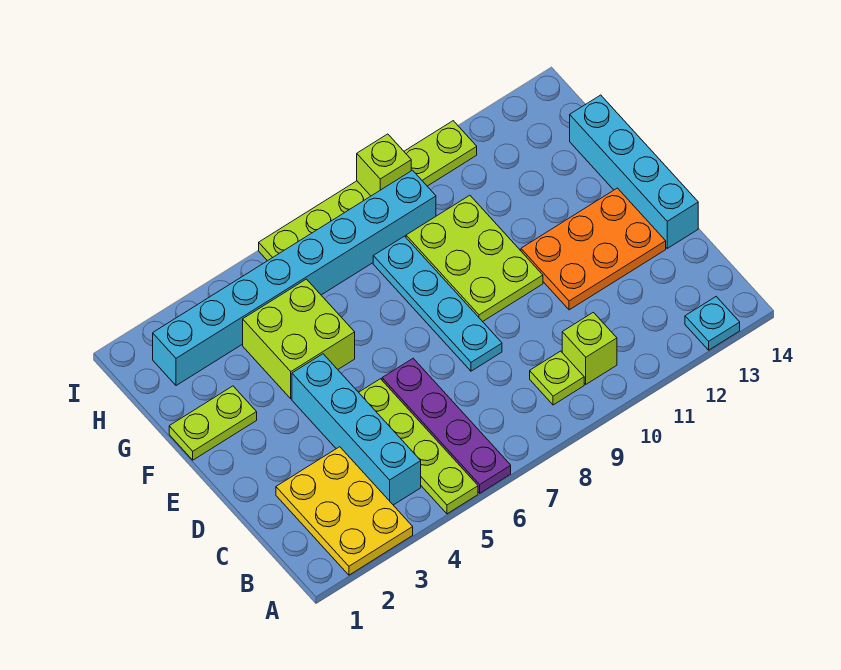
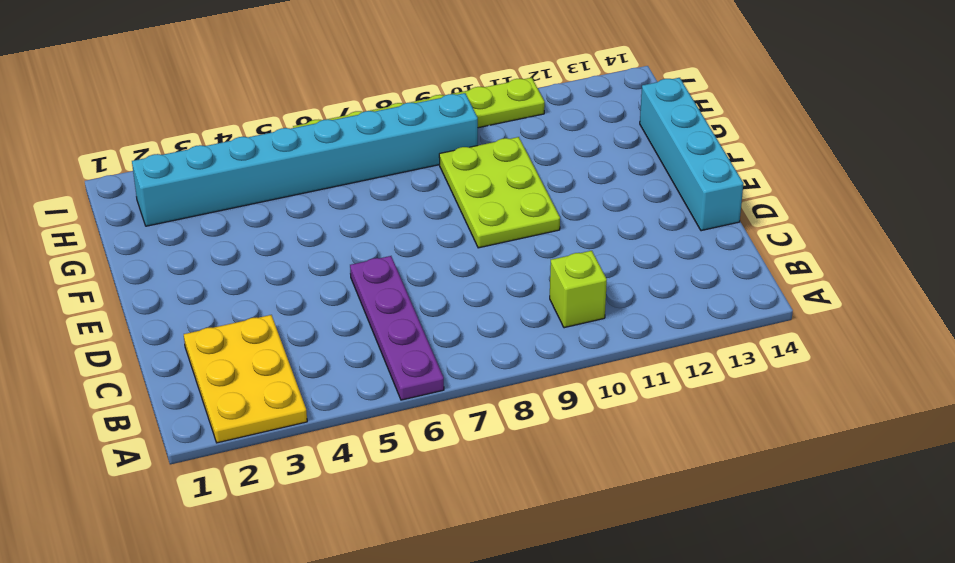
none -> lime plate A5:D5 level 1
none -> cyan plate A13 level 1
none -> cyan brick B4:E4 level 1

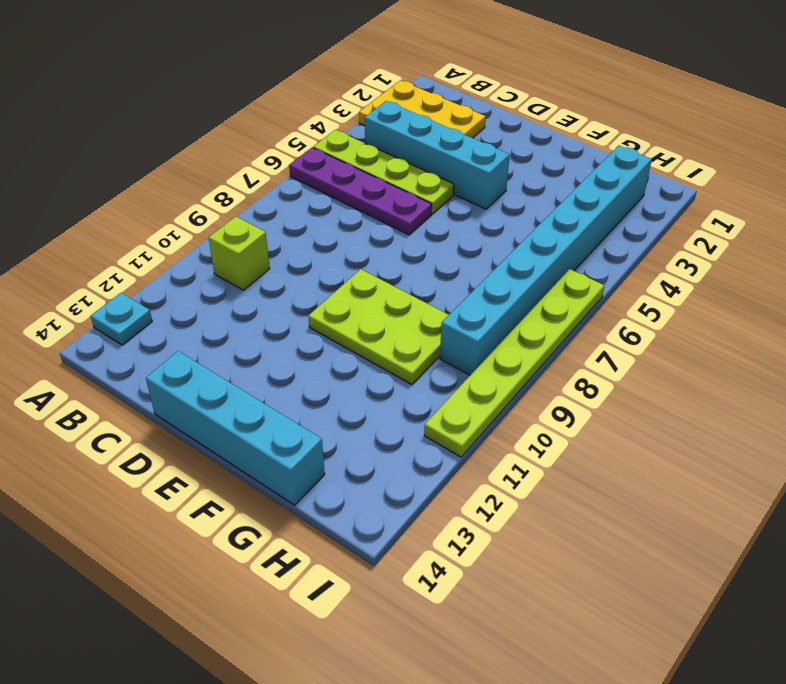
none -> lime plate B9 level 1
none -> cyan plate D8:G8 level 1
none -> orange plate D11:E13 level 1

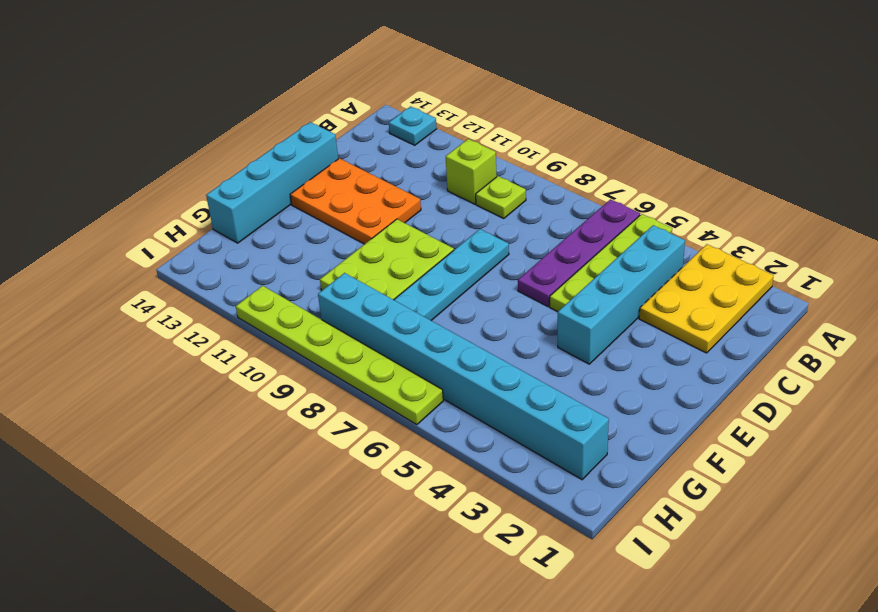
none -> lime plate F1:F2 level 1
none -> lime brick F4:G5 level 1
none -> lime brick I9 level 2

